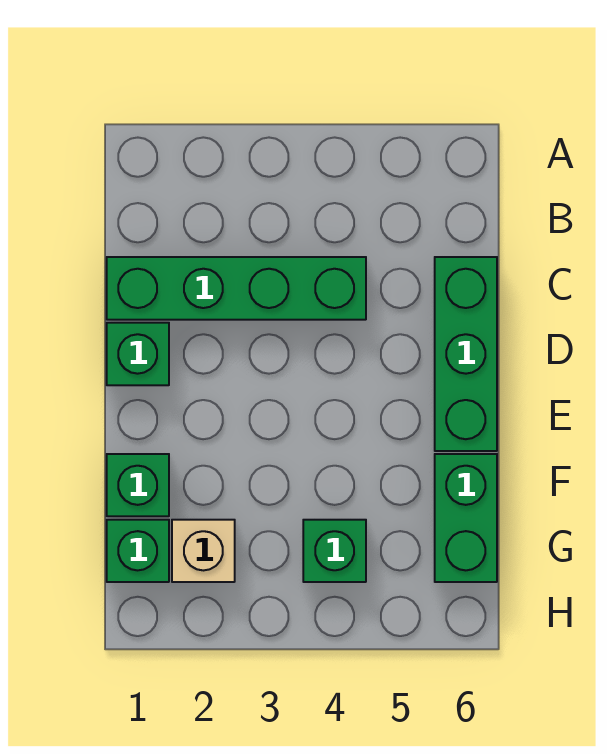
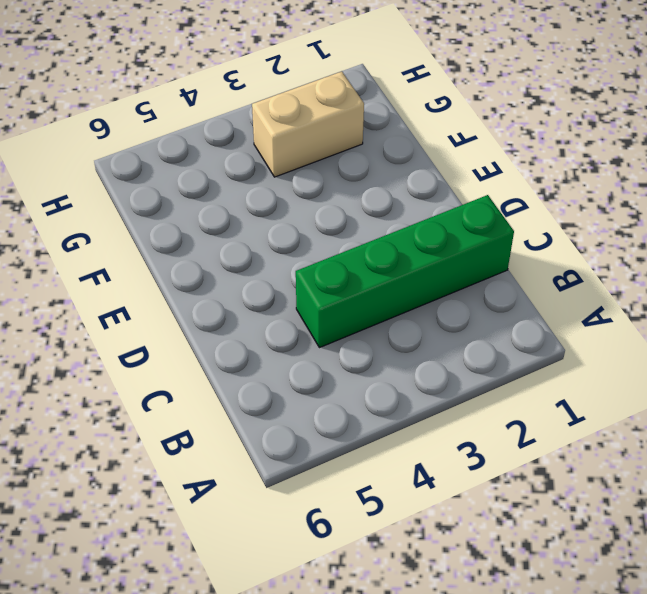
tan brick G2:G3 level 1 -> tan brick G2 level 1
none -> green brick C6:E6 level 1
none -> green brick D1 level 1

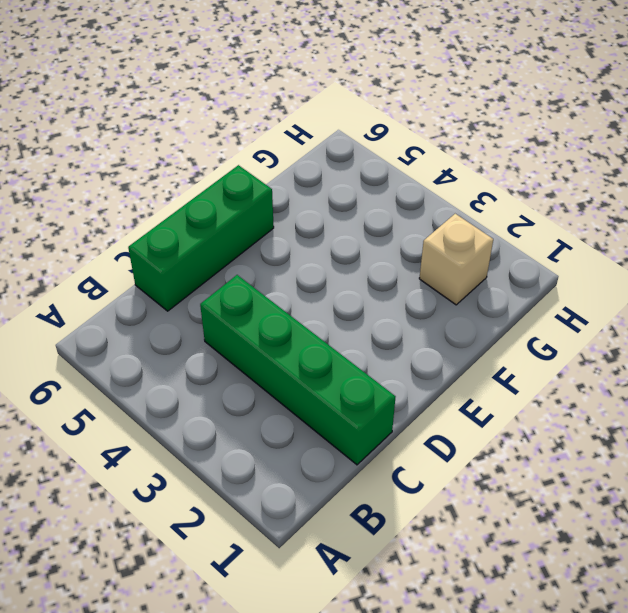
none -> green brick D1 level 1
none -> green brick F1 level 1

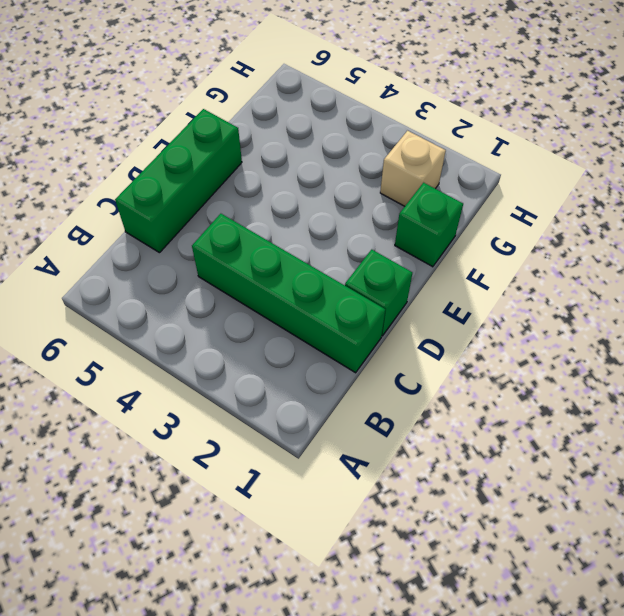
none -> green brick F6:G6 level 1
none -> green brick G1 level 1

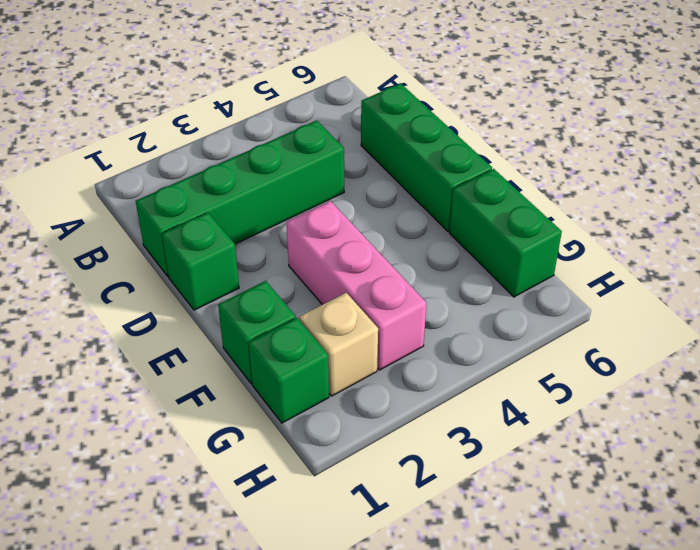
pink brick E3:G3 level 1 -> none
none -> green brick G4 level 1

